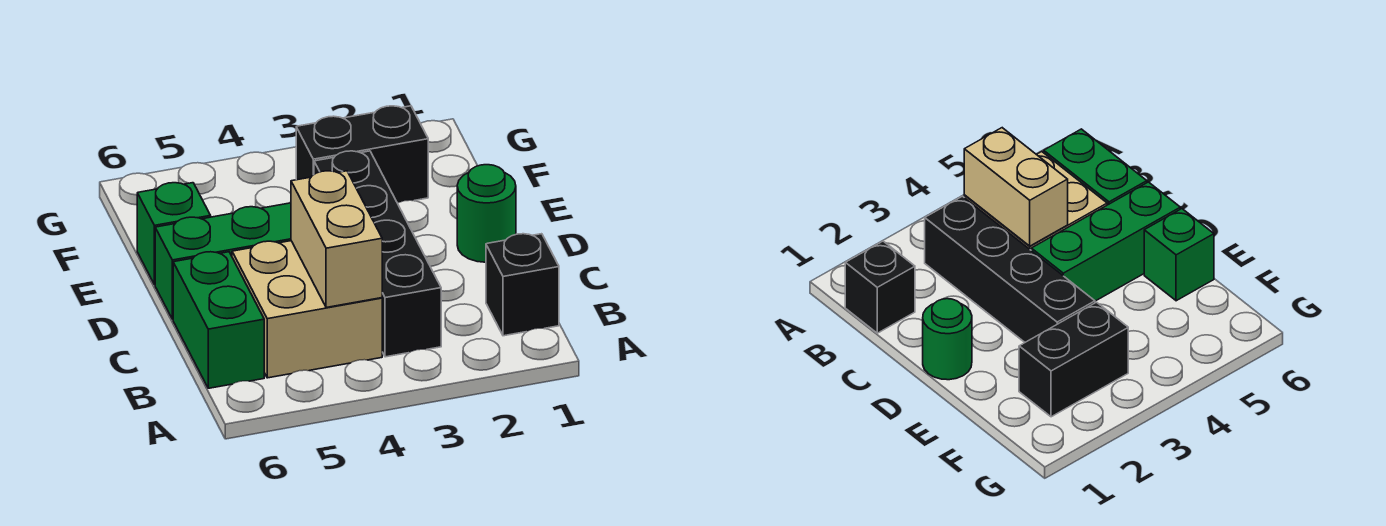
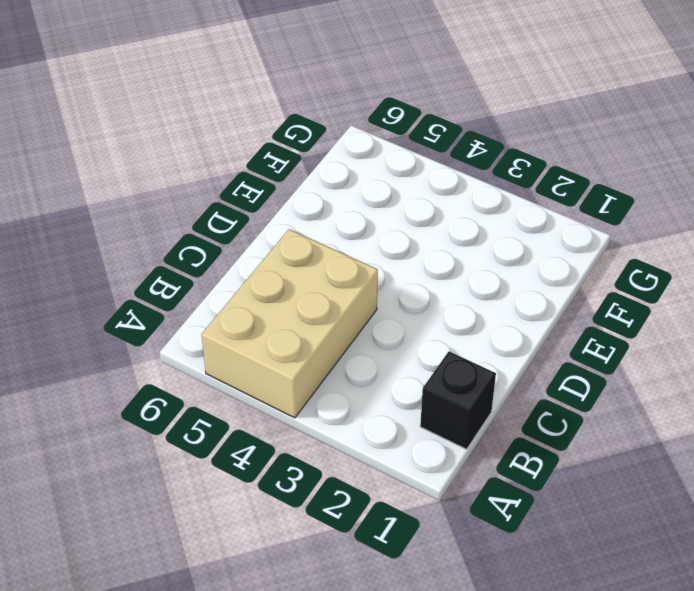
tan brick A4:C5 level 1 -> tan brick B4:C5 level 1
none -> black brick B3:E3 level 1
none -> green brick B6:C6 level 1

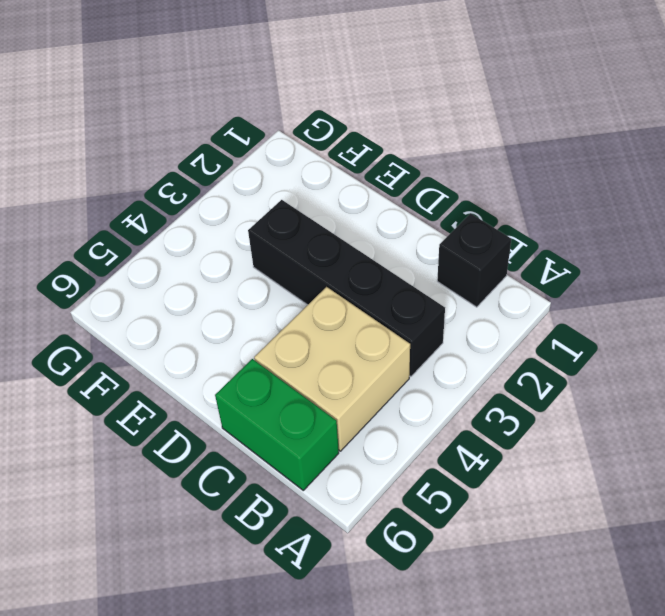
none -> green round brick D1 level 1
none -> green brick D4:D6 level 1

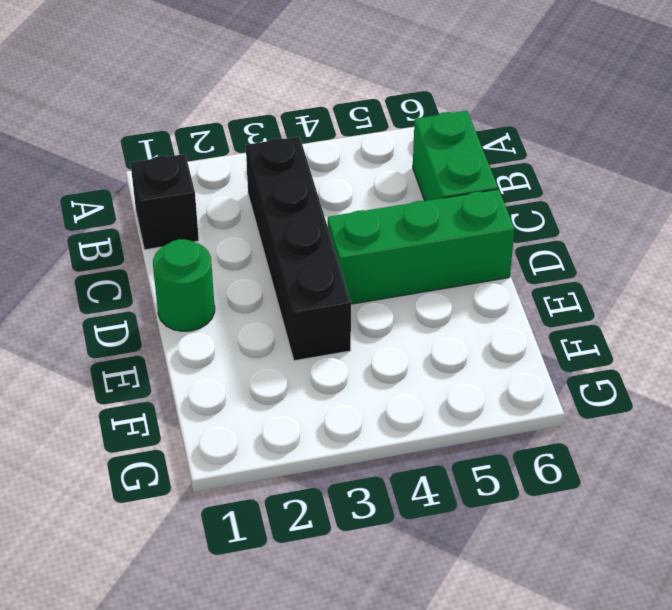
none -> tan brick B4:C5 level 1
none -> green brick E6 level 1

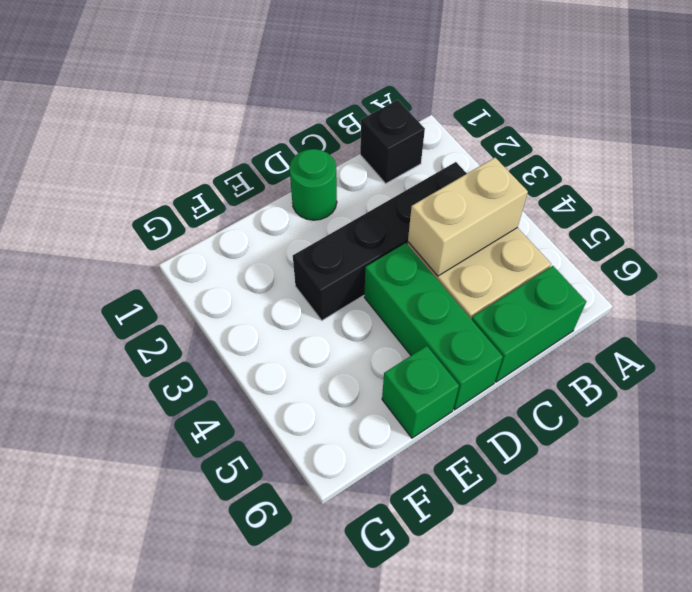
none -> black brick F2:F3 level 1

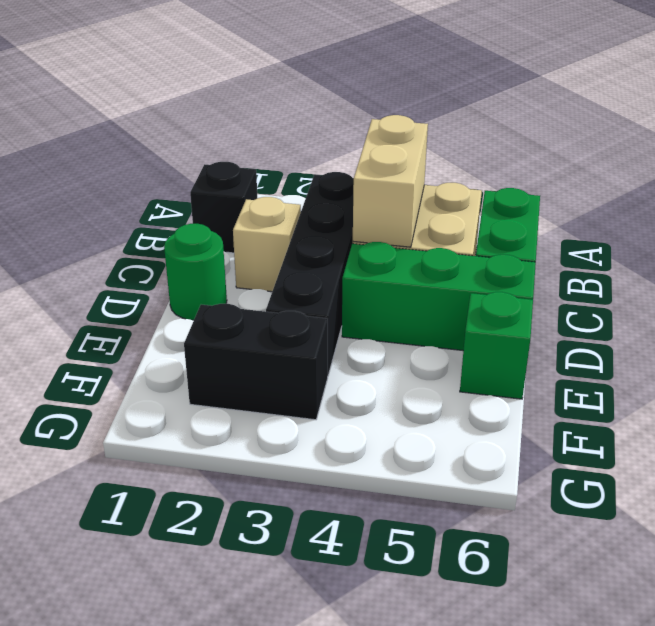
tan brick C2 level 1 -> none

